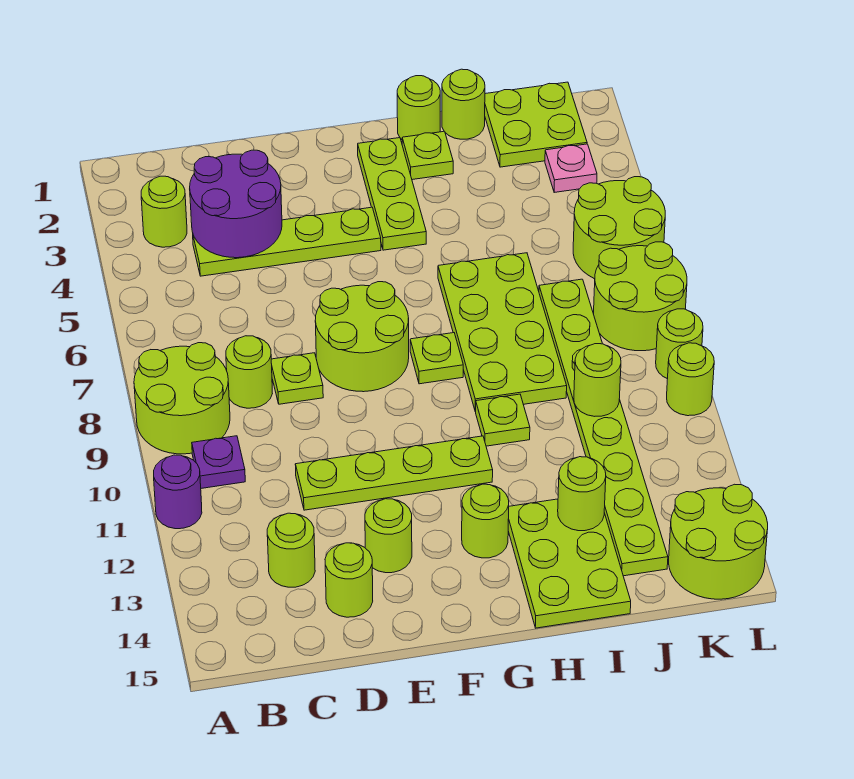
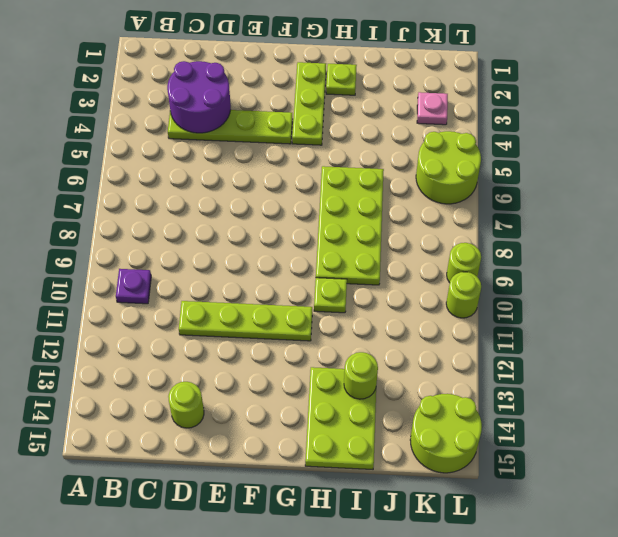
none -> lime round brick A8:B9 level 1
none -> purple round brick A11 level 1
none -> lime round brick B3 level 1
none -> lime round brick C8 level 1

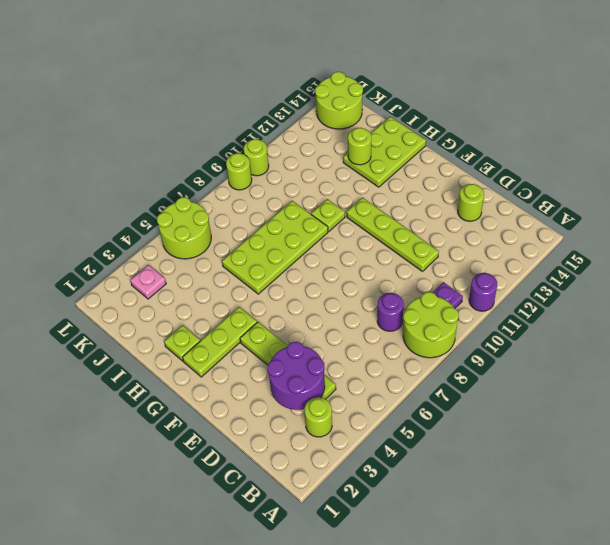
purple round brick C8 level 1 -> lime round brick C8 level 1
none -> lime round brick C13 level 1
none -> lime plate D8 level 1
none -> lime round brick E7:F8 level 1
none -> lime round brick E13 level 1

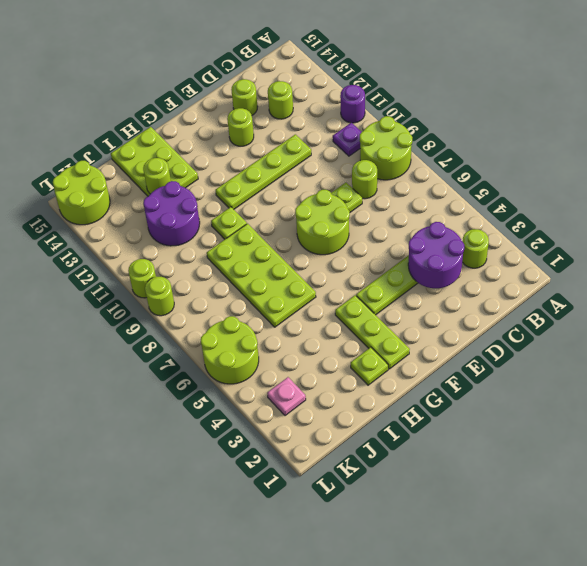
purple round brick I11:J12 level 1 -> lime plate J7:J14 level 1
none -> lime plate G8 level 1
none -> lime round brick G13 level 1
none -> lime round brick H1 level 1
none -> lime round brick I1 level 1

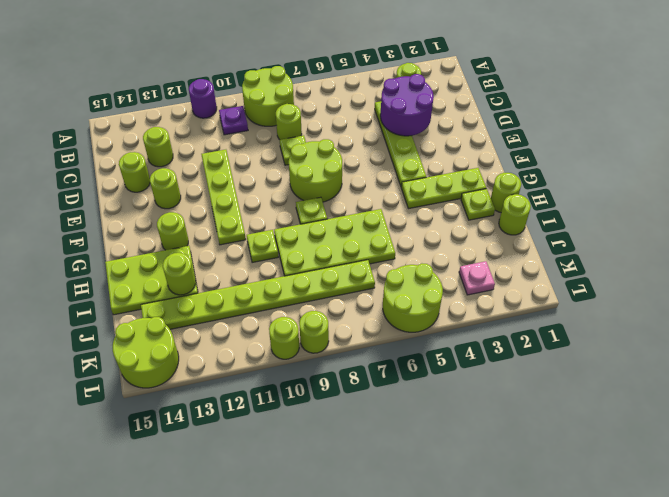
none -> lime plate J1:K2 level 1
none -> lime round brick K7:L8 level 1
none -> lime round brick J10 level 2

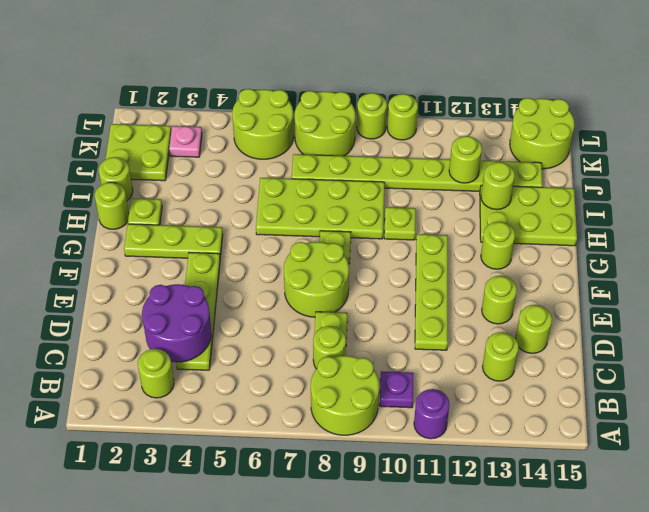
lime round brick J12 level 2 -> lime round brick J10 level 2

